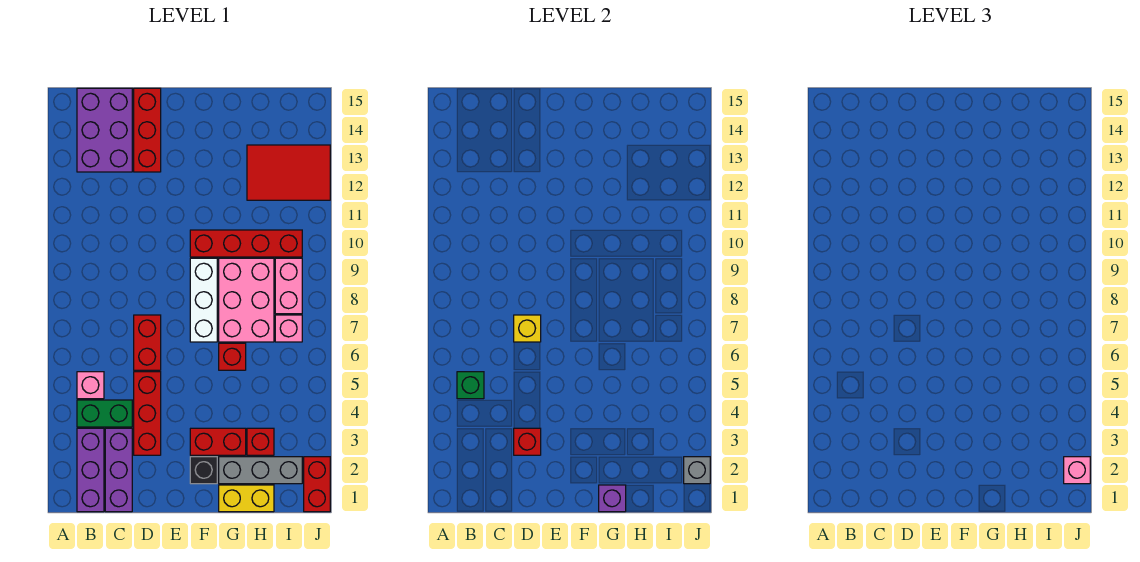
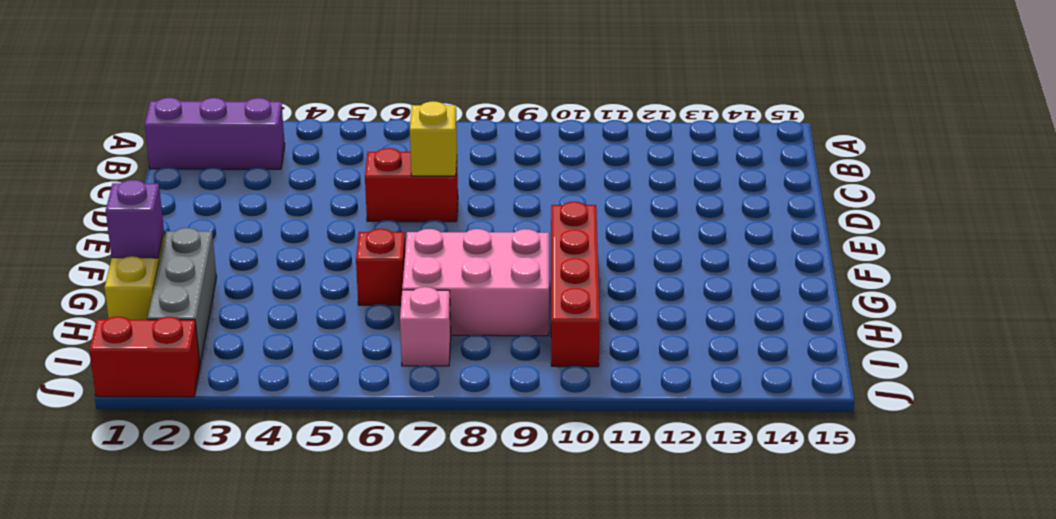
none -> green brick B4:C4 level 1
none -> pink brick B5 level 1
none -> purple brick B13:C15 level 1

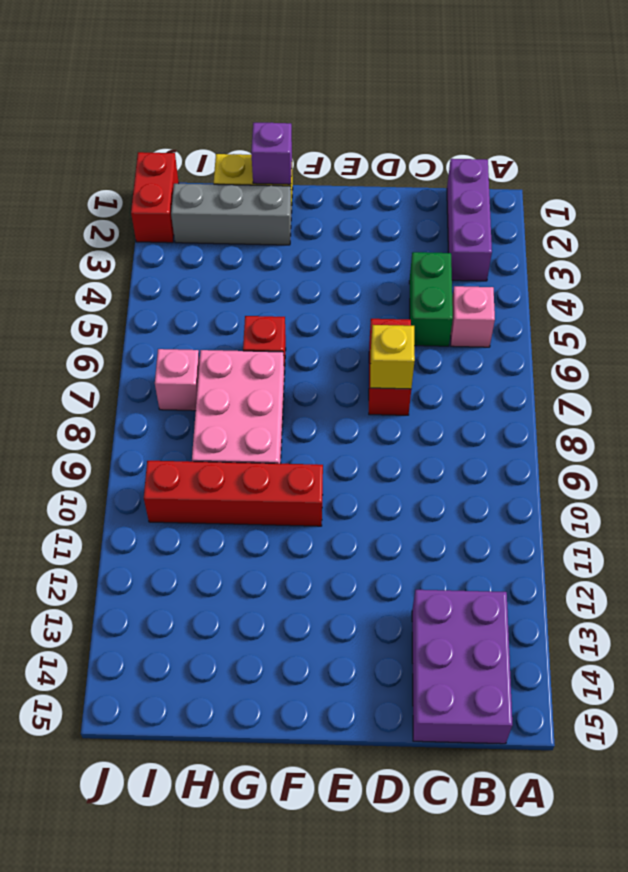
green brick C4:C5 level 1 -> green brick B4:C4 level 1
none -> purple brick C1:C3 level 1
none -> red brick D3:D5 level 1
none -> red brick D13:D15 level 1

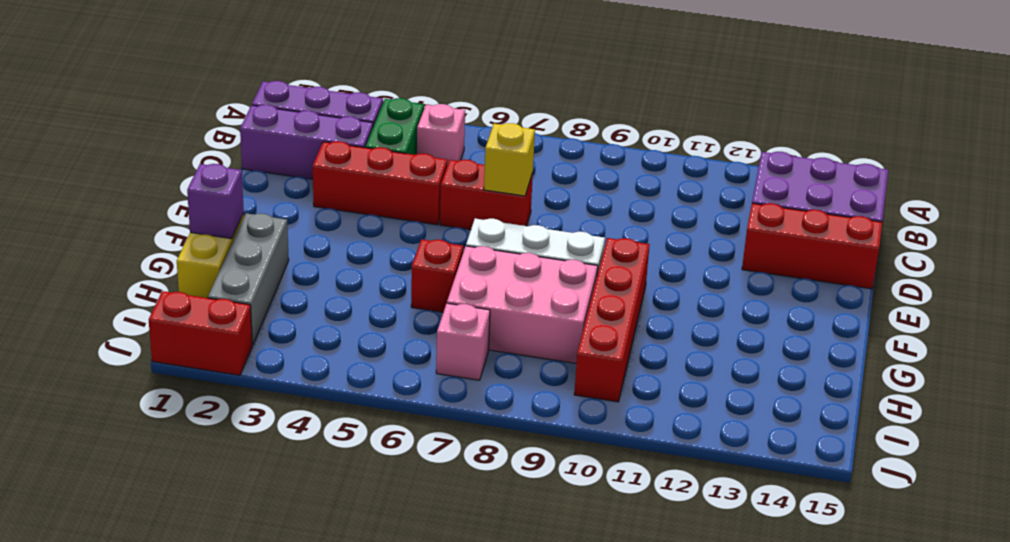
none -> black brick F2 level 1
none -> red brick F3:G3 level 1
none -> red brick H3 level 1

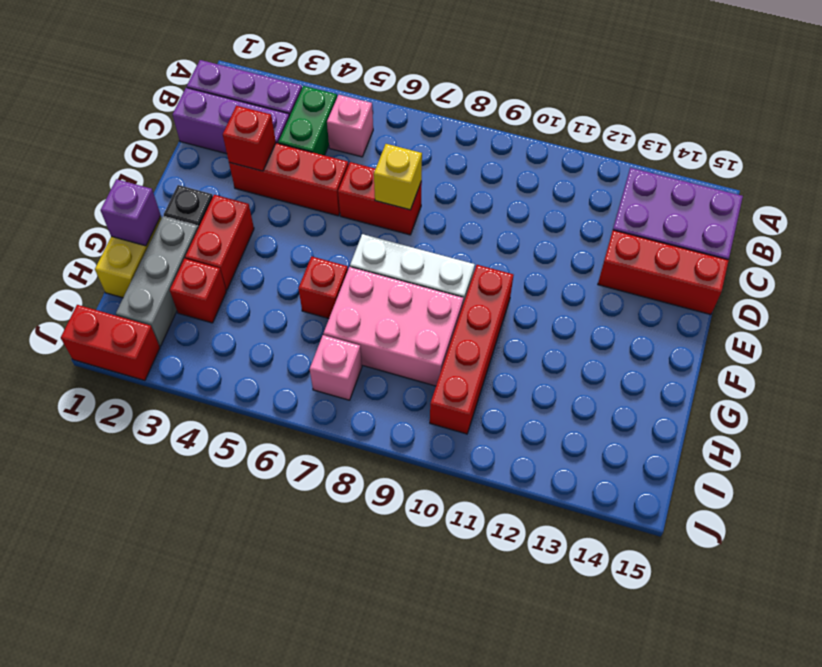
none -> red tile H12:J13 level 1
none -> pink brick I8:I9 level 1
none -> green brick B5 level 2

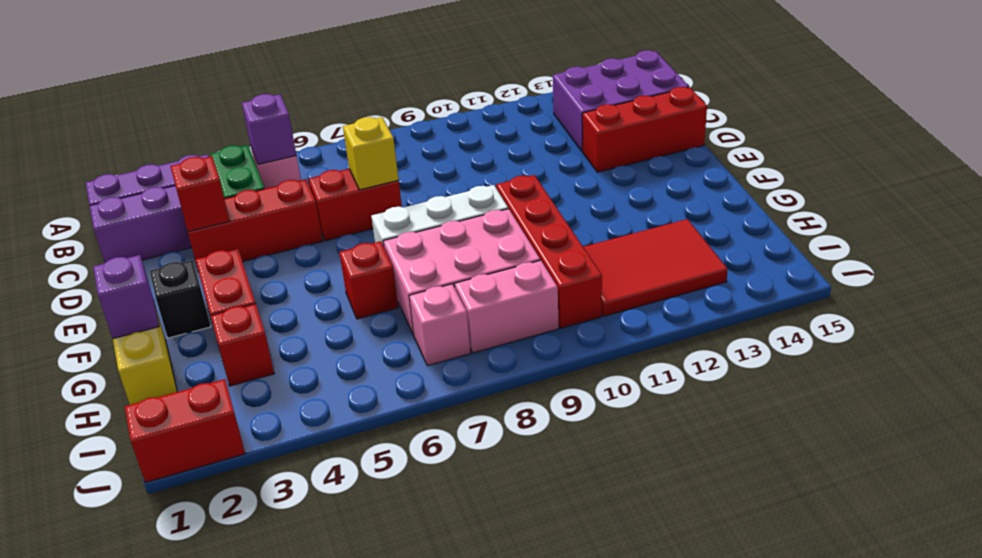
purple brick B5 level 2 -> green brick B5 level 2
red tile H11:I13 level 1 -> red tile H12:J13 level 1
none -> grey brick G2:I2 level 1
none -> grey brick J2 level 2
none -> pink brick J2 level 3

